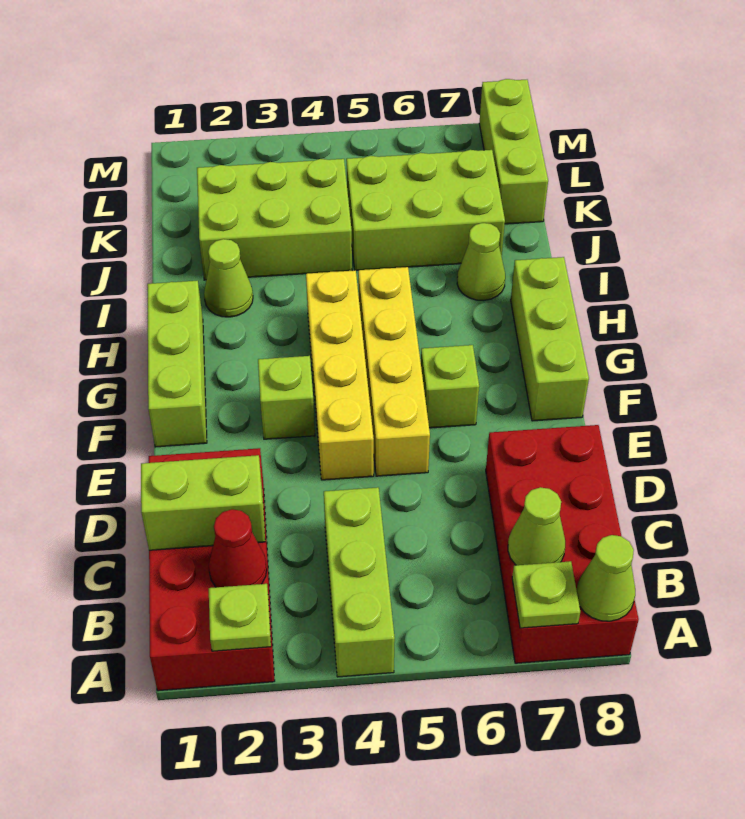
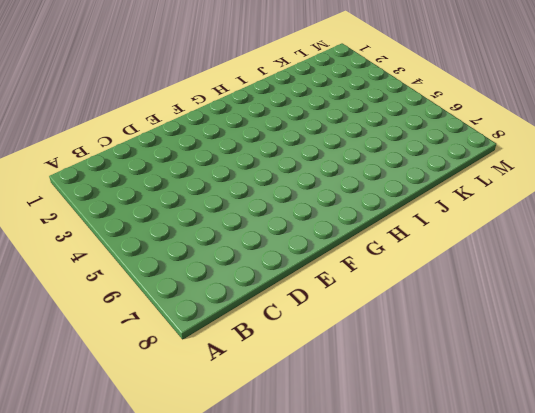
none -> red brick A1:D2 level 1
none -> lime brick A4:C4 level 1
none -> red brick A7:D8 level 1

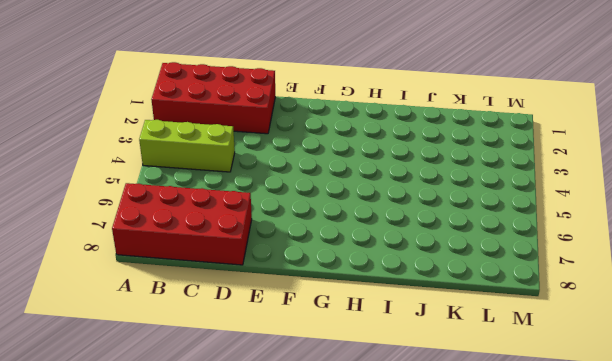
none -> yellow brick E4:H4 level 1
none -> yellow brick E5:H5 level 1
none -> lime brick F1:H1 level 1

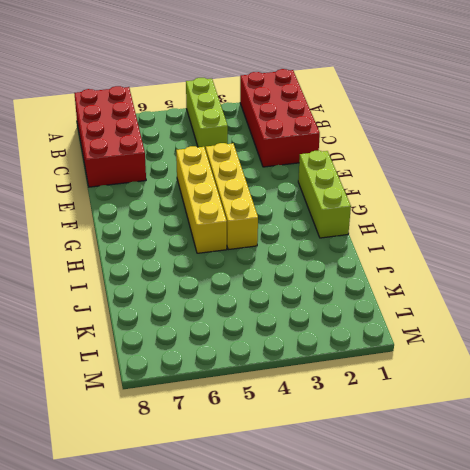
none -> lime brick F3 level 1
none -> lime brick F6 level 1
none -> lime brick F8:H8 level 1

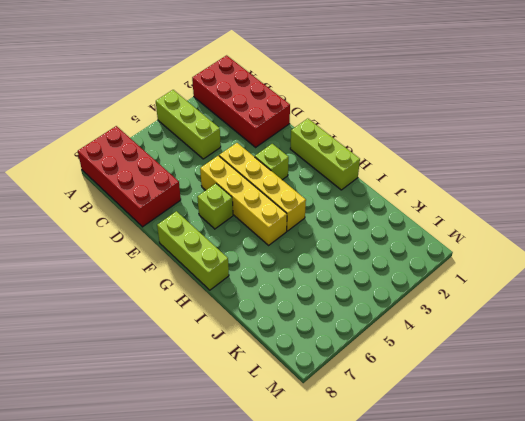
none -> lime cone I2 level 1
none -> lime cone I7 level 1
none -> lime brick J2:K4 level 1

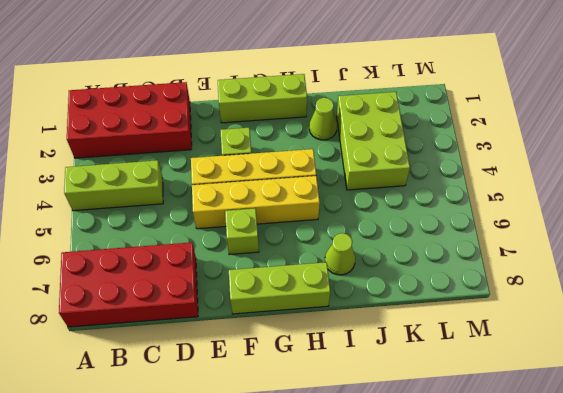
none -> lime brick J5:K7 level 1
none -> lime brick K8:M8 level 1
none -> lime plate A2 level 2

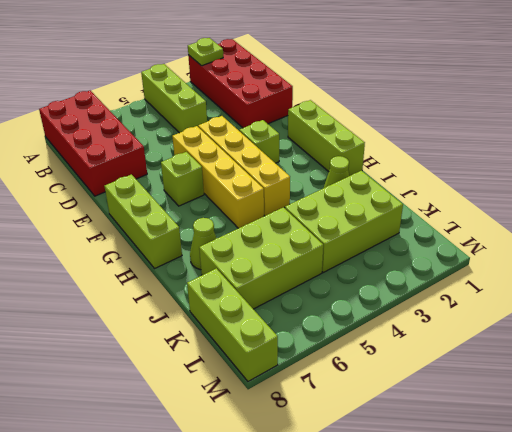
none -> lime plate A7 level 2
none -> lime cone A8 level 2
none -> red cone B2 level 2

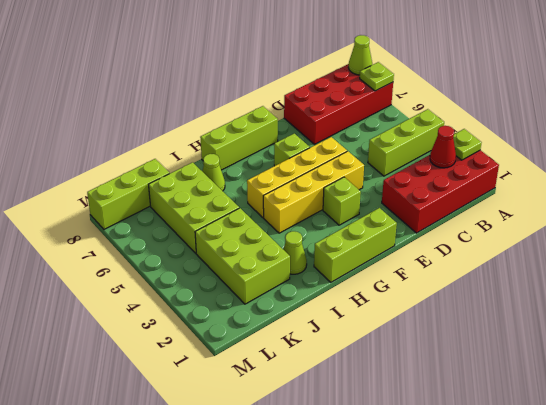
none -> lime cone B7 level 2
none -> lime brick C1:C2 level 2

